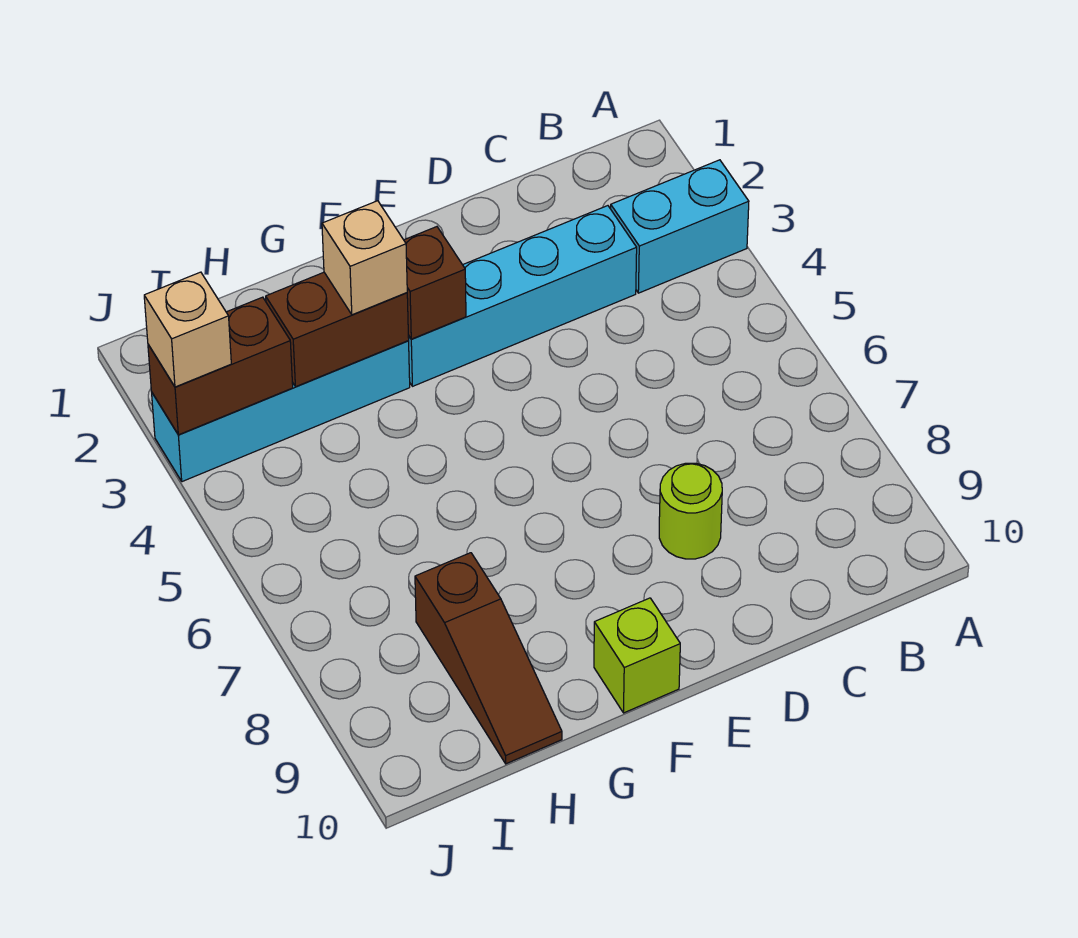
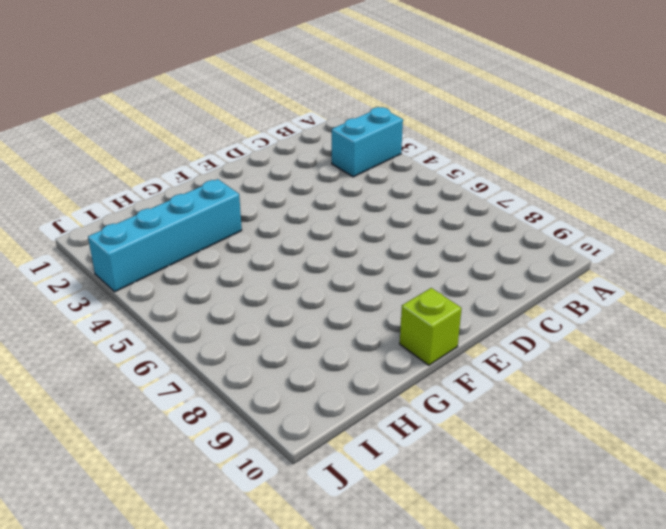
none -> cyan brick C3:F3 level 1
none -> lime round brick D8 level 1

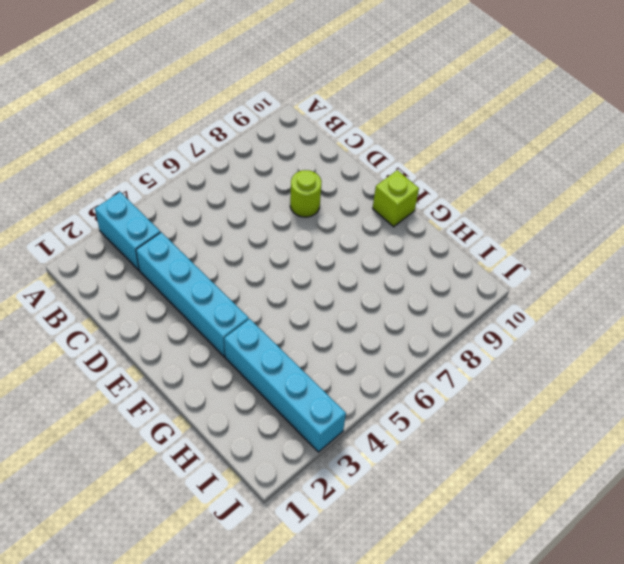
none -> brown slope H8:H10 level 1 top 8
none -> brown brick F3 level 2

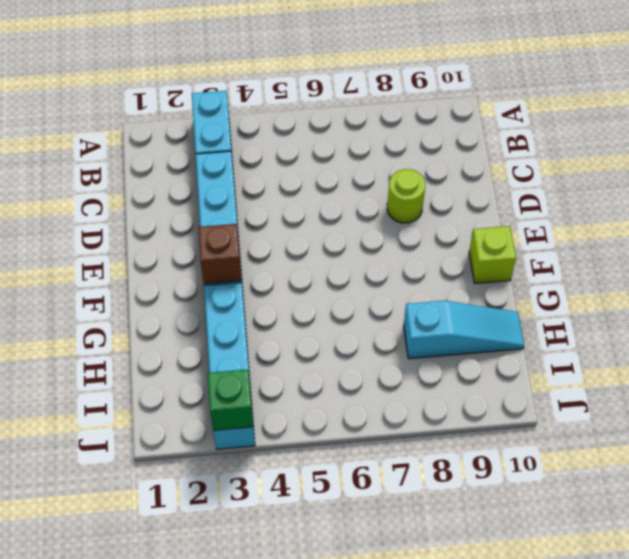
cyan slope H8:H10 level 1 top 8 -> brown slope H8:H10 level 1 top 8
green brick J3 level 2 -> brown brick I3:J3 level 2
none -> brown brick G3:H3 level 2
none -> tan brick G3 level 3

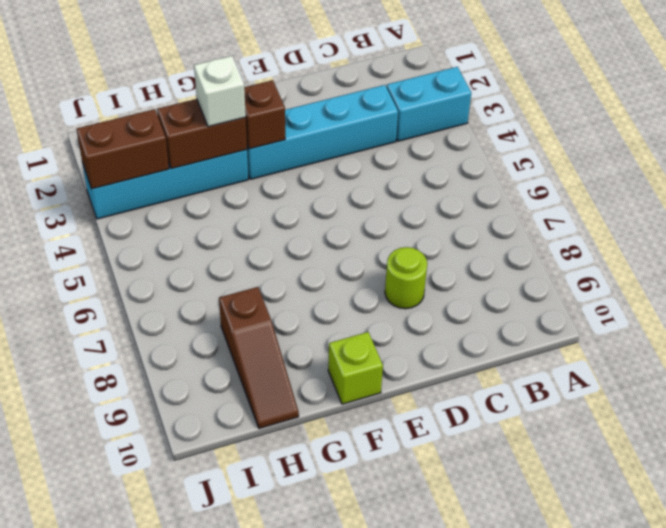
white brick G3 level 3 -> tan brick G3 level 3
none -> tan brick J3 level 3

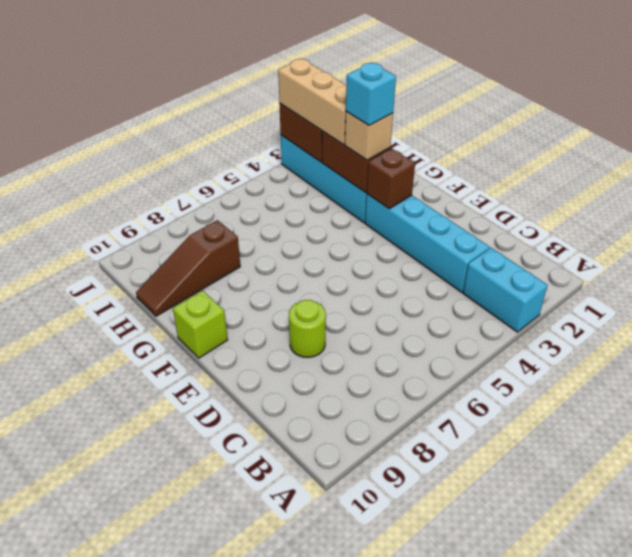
cyan brick G3 level 4 -> none
tan brick H3:J3 level 3 -> tan brick J3 level 3

